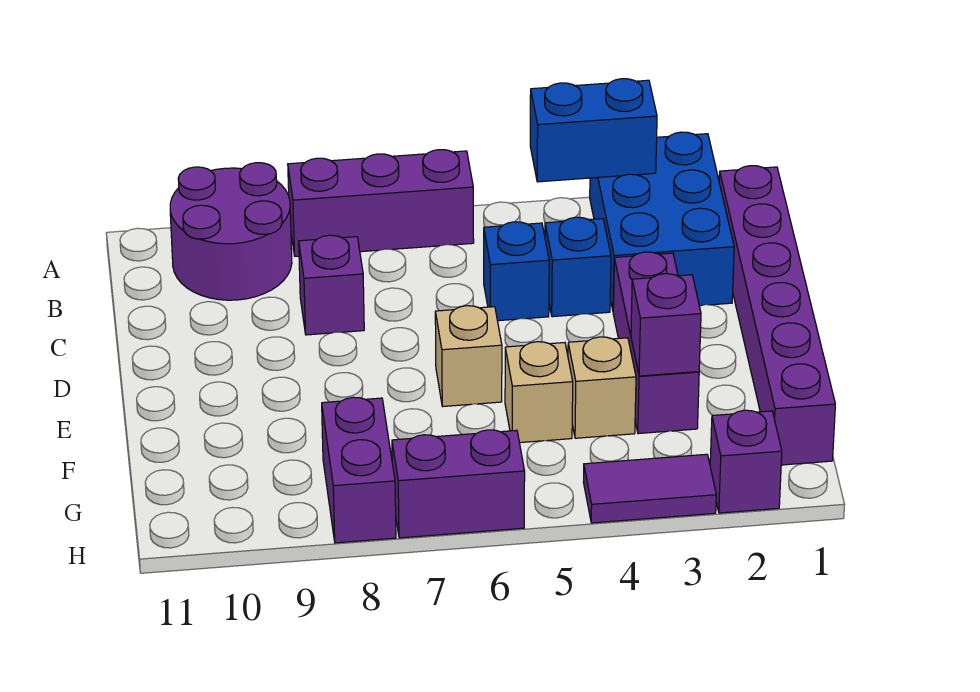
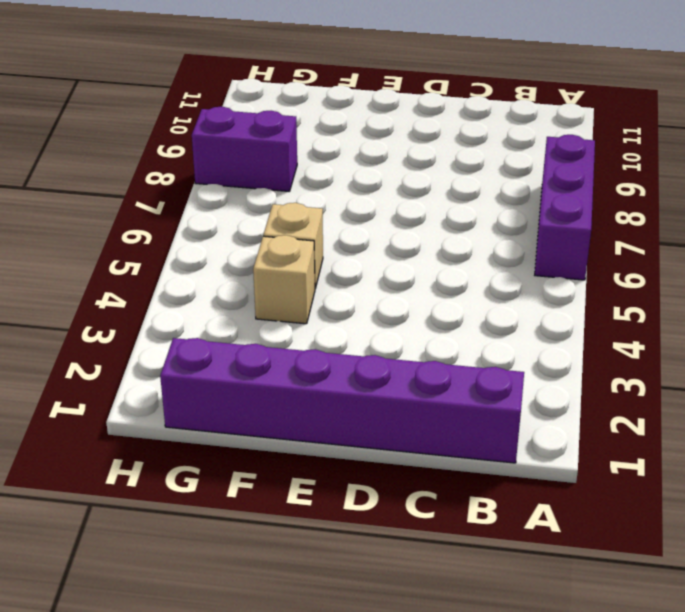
none -> blue brick A2:C3 level 1
none -> purple round brick A9:B10 level 1
none -> blue brick C4 level 1

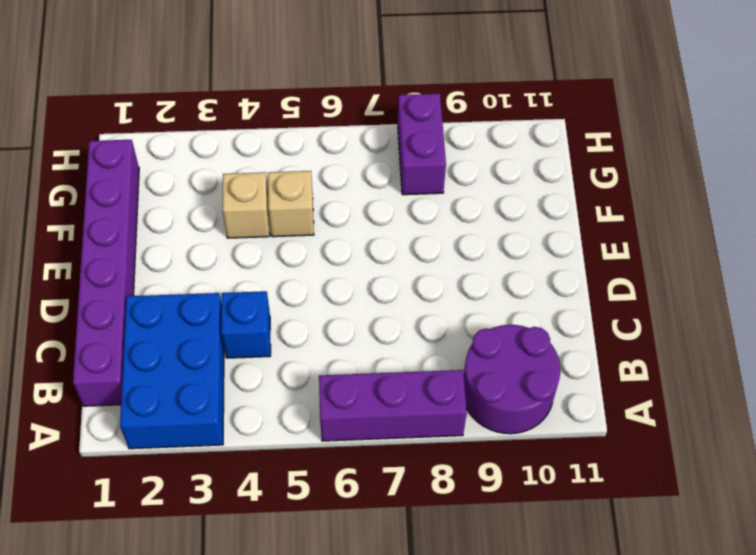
none -> blue brick C5 level 1
none -> purple brick C8 level 1
none -> purple brick D3:F3 level 1

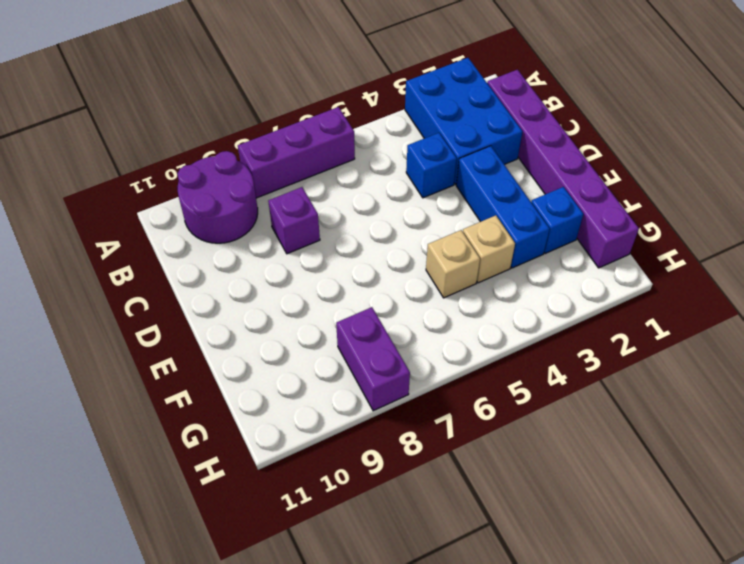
blue brick D3:F3 level 1 -> purple brick D3:F3 level 1
blue brick F2 level 1 -> blue brick C5 level 1
none -> tan brick E6 level 1
none -> purple brick H2 level 1
none -> purple tile H3:H4 level 1

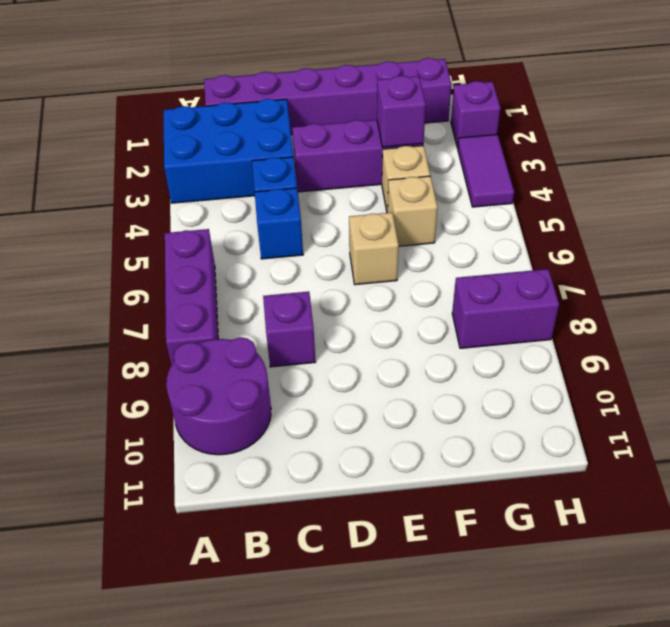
none -> purple brick H6:H7 level 1
none -> blue brick A3:A4 level 2

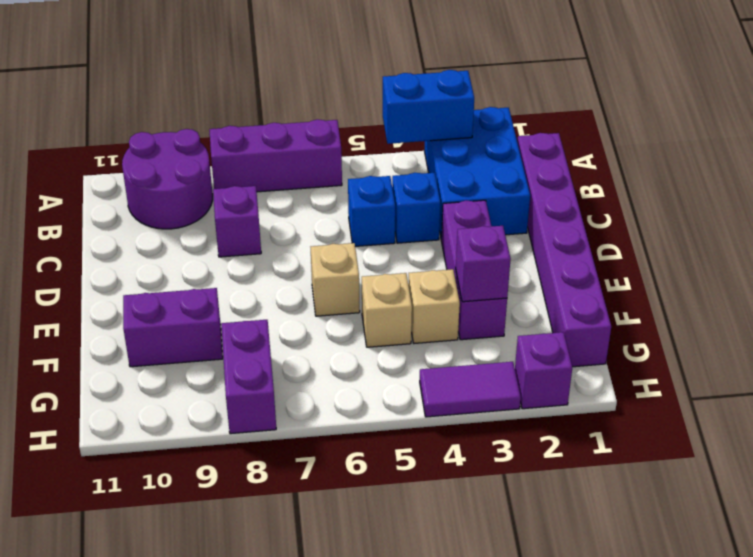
purple brick F9:F10 level 1 -> purple brick H6:H7 level 1

